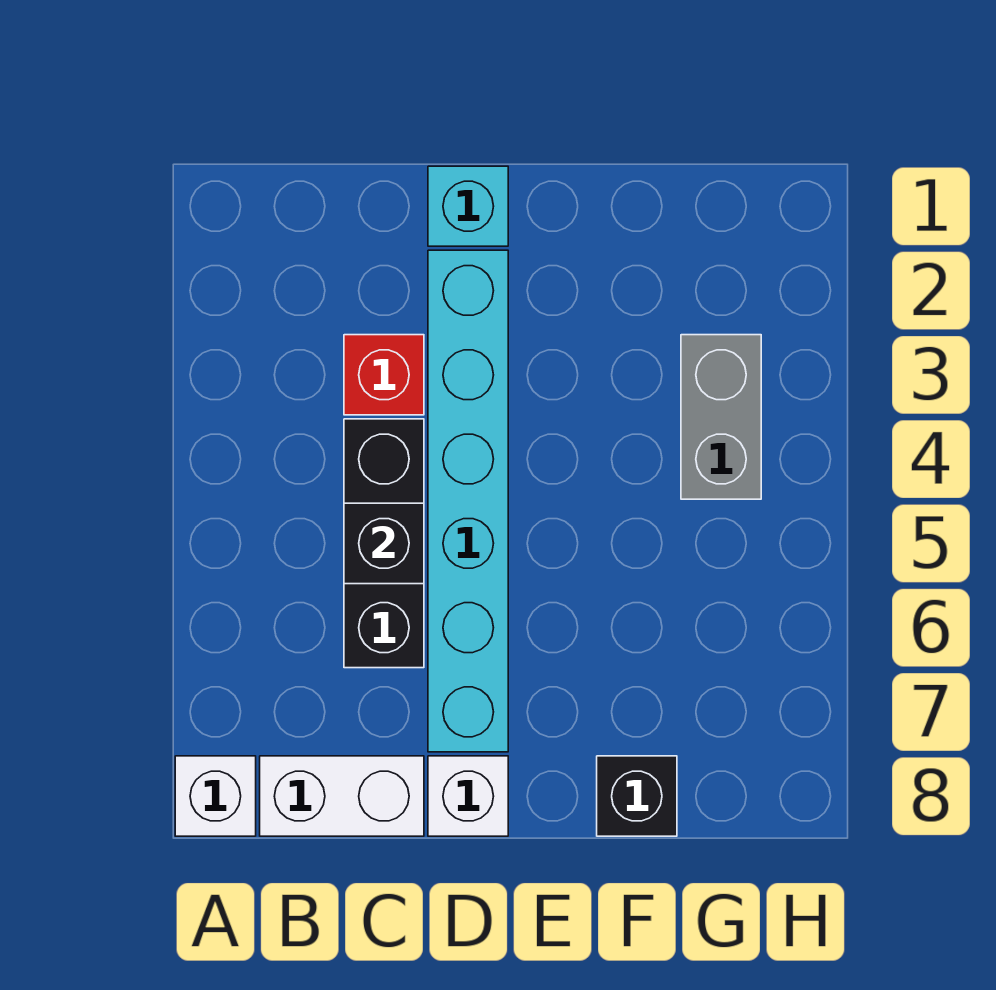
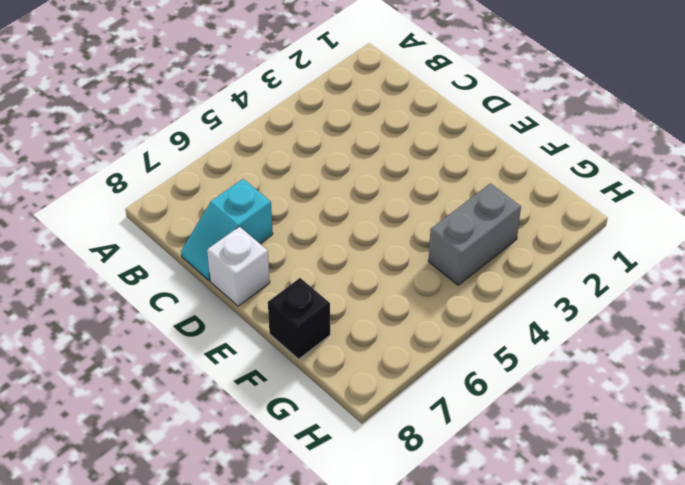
cyan slope C7:C8 level 1 top 7 -> white brick B8:C8 level 1
none -> white brick A8 level 1
none -> red brick C3 level 1

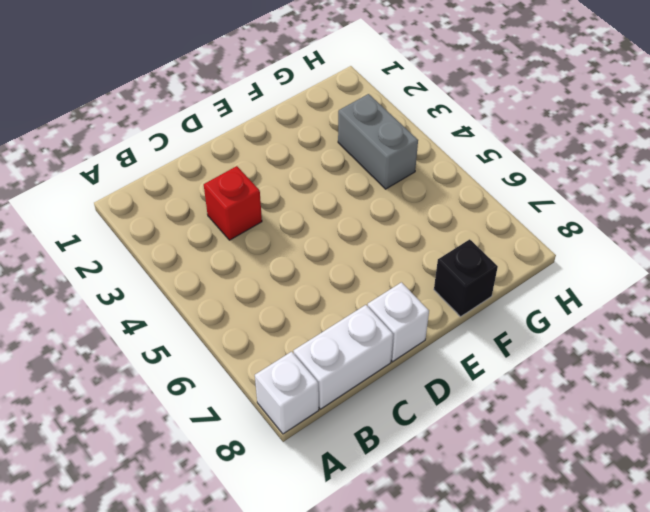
none -> black brick C4:C6 level 1
none -> cyan brick D1 level 1

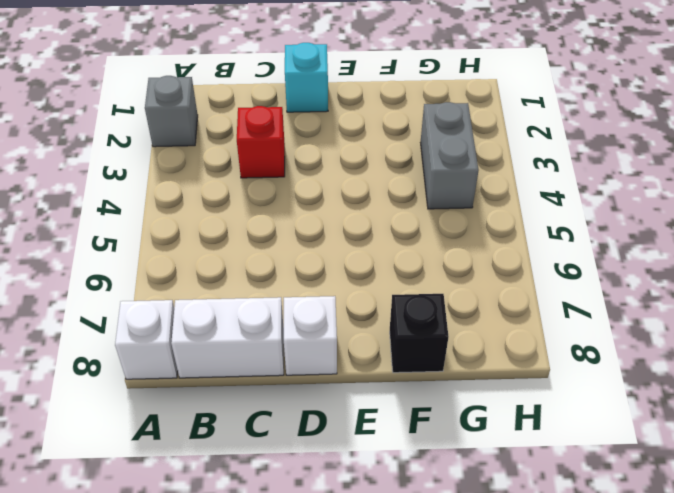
grey brick A2 level 1 -> none
none -> black brick C4:C6 level 1
none -> cyan brick D2:D7 level 1

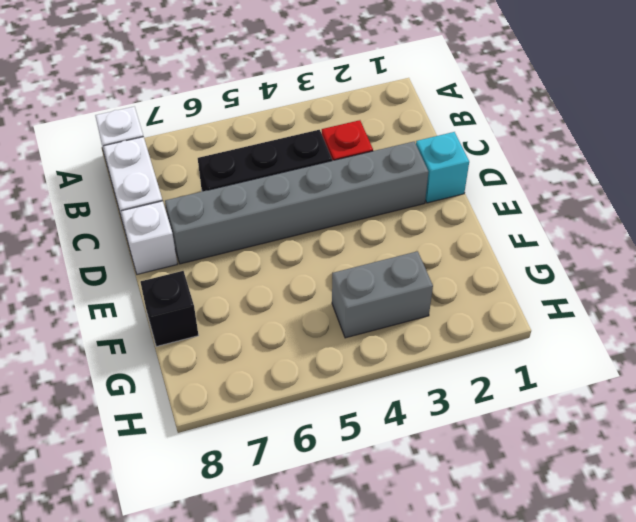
grey brick D2:D7 level 1 -> cyan brick D2:D7 level 1
none -> black brick C5 level 2

